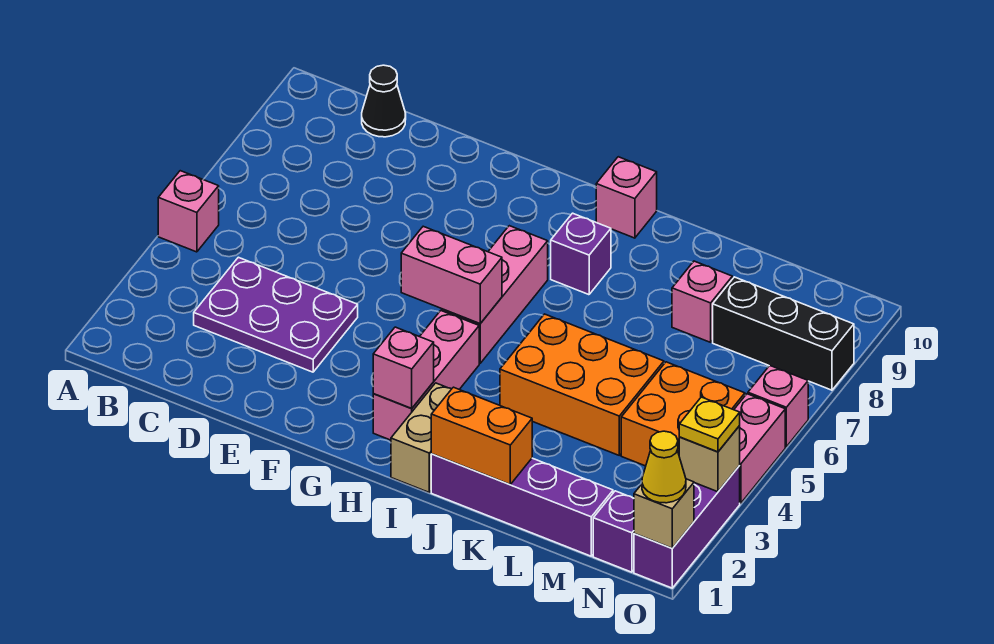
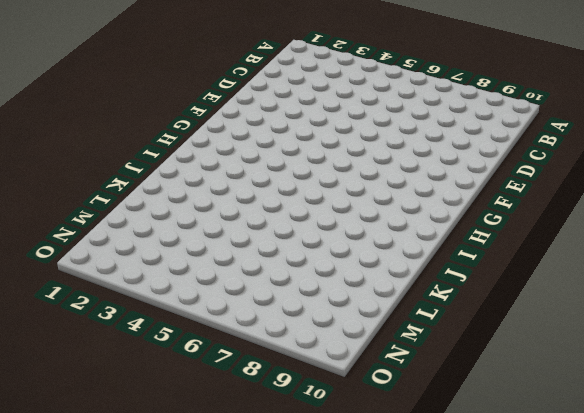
none -> pink brick A5 level 1
none -> purple plate C3:E4 level 1
none -> black cone C10 level 1

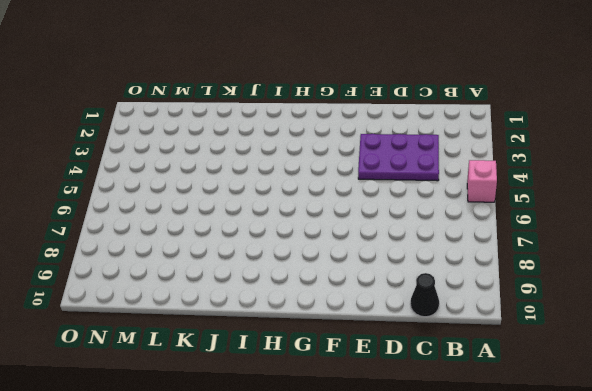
none -> pink brick H2:H4 level 1
none -> pink brick H5:H7 level 1
none -> tan brick I1:I2 level 1

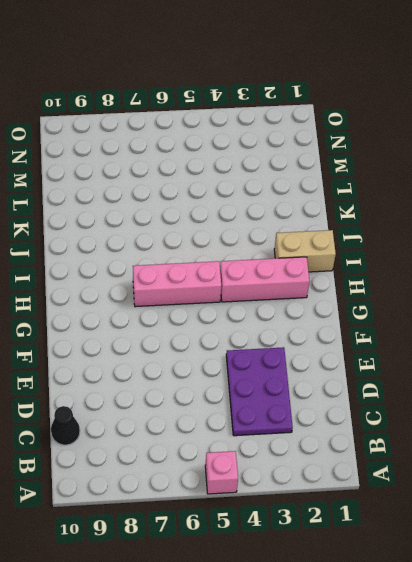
none -> purple brick I8 level 1
none -> pink brick I10 level 1
none -> purple brick J1:M1 level 1

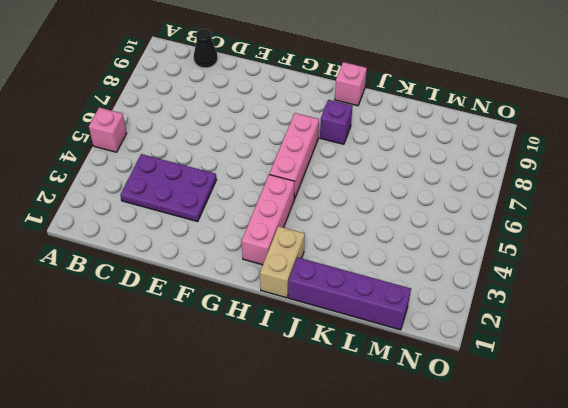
none -> orange brick J4:L5 level 1
none -> pink brick L8 level 1
none -> orange brick M4:N5 level 1

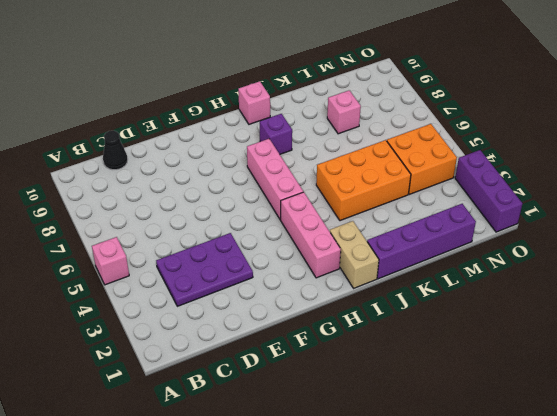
none -> black brick M8:O8 level 1
none -> purple brick N1 level 1
none -> pink brick O4:O5 level 1

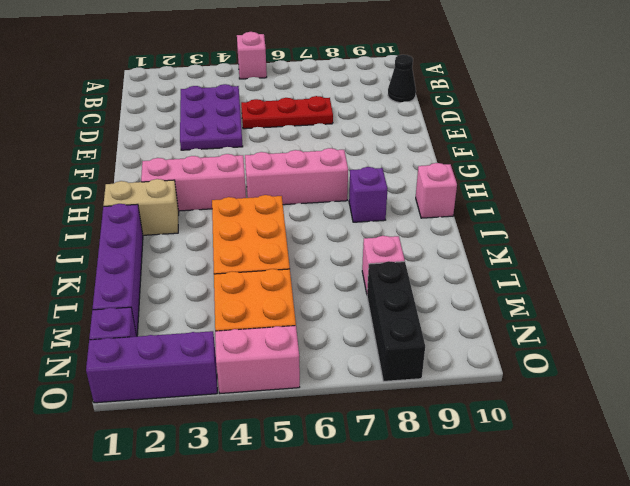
red plate D5:D7 level 1 -> none
none -> pink brick O6 level 1
none -> pink brick G5:H5 level 2
none -> pink brick H2 level 2

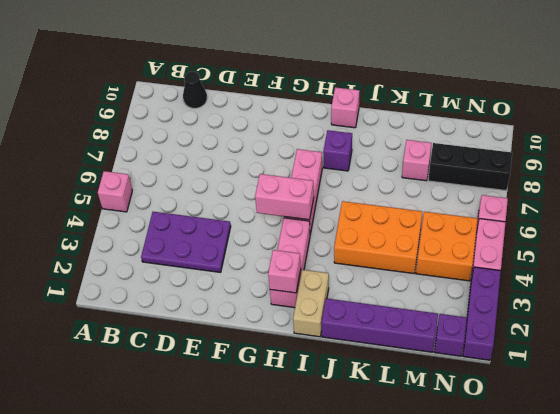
none -> orange brick J1:K1 level 2
none -> tan brick O1 level 2
none -> tan brick O3 level 2

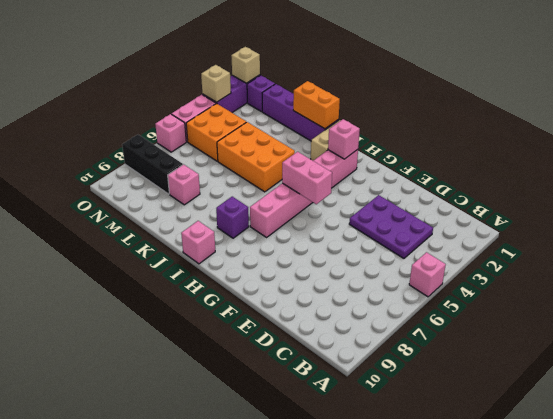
none -> black cone C10 level 1
none -> yellow cone O1 level 3
none -> yellow plate O3 level 3

